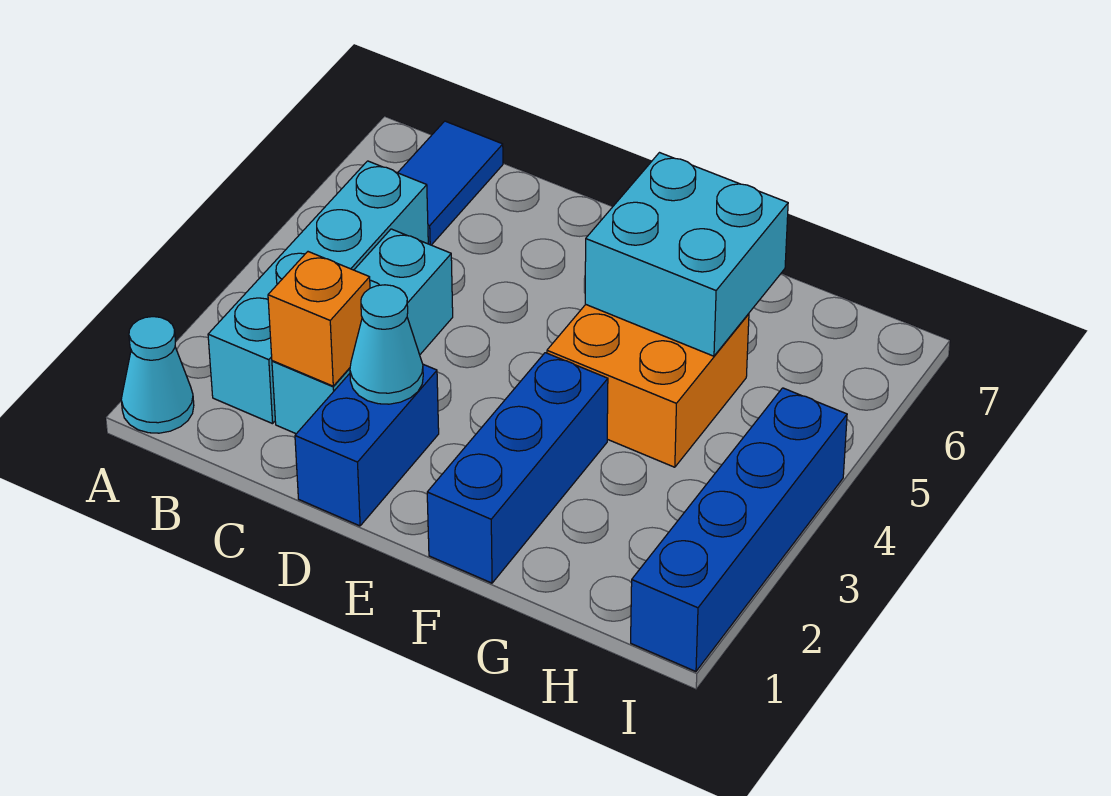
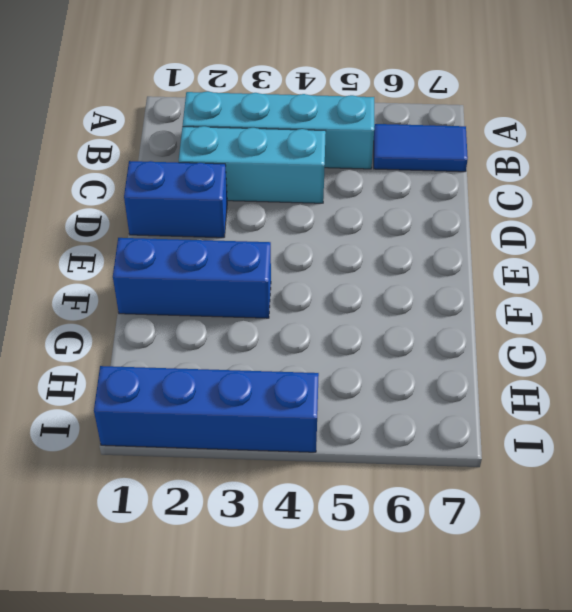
none -> cyan cone A1 level 1
none -> orange brick F4:G5 level 1

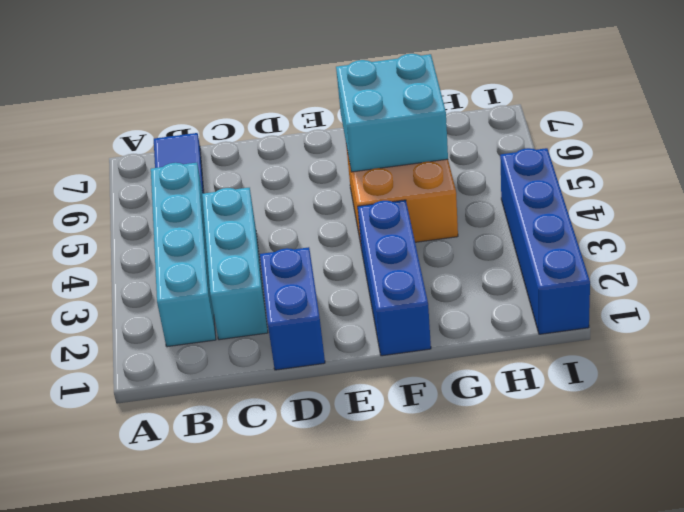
none -> cyan cone A1 level 1
none -> orange brick C2 level 2

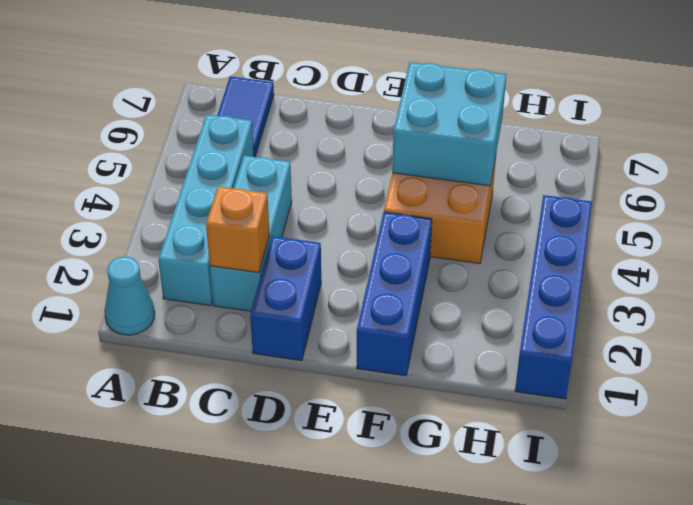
none -> cyan cone D2 level 2

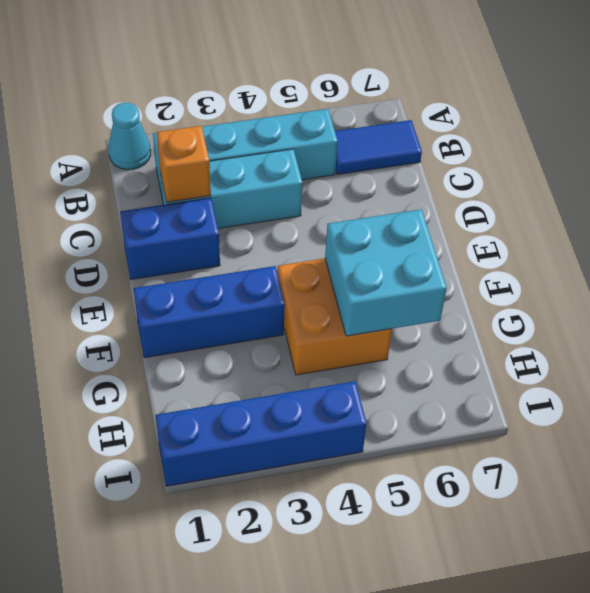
none -> cyan cone D2 level 2

